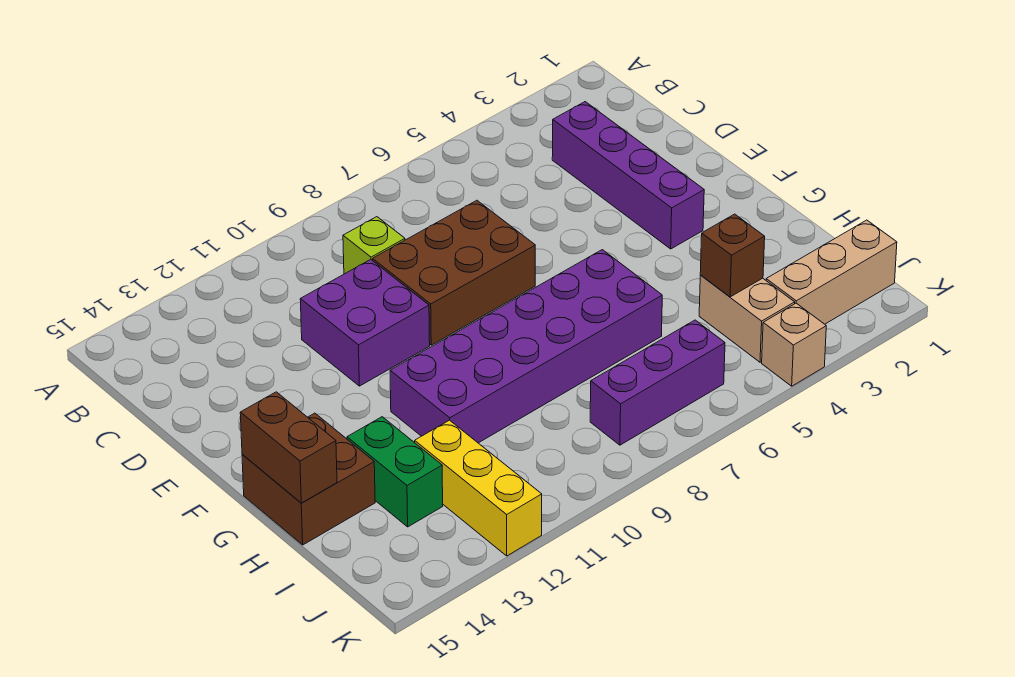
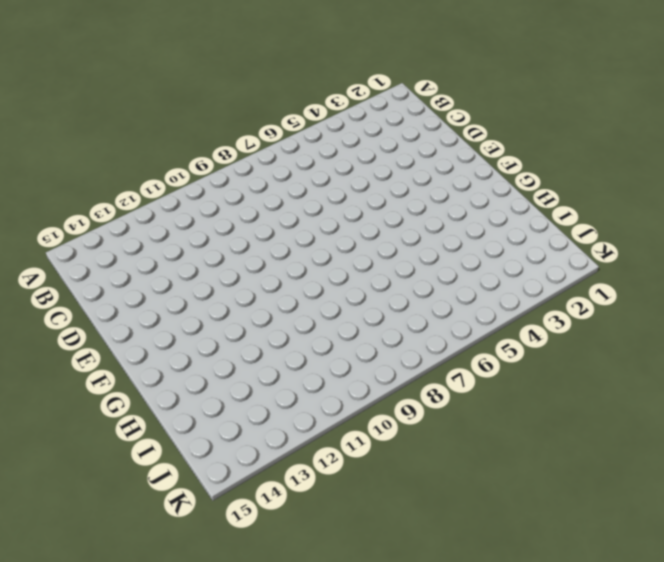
none -> purple brick C3:F3 level 1
none -> lime brick C9 level 1
none -> brown brick D7:E9 level 1

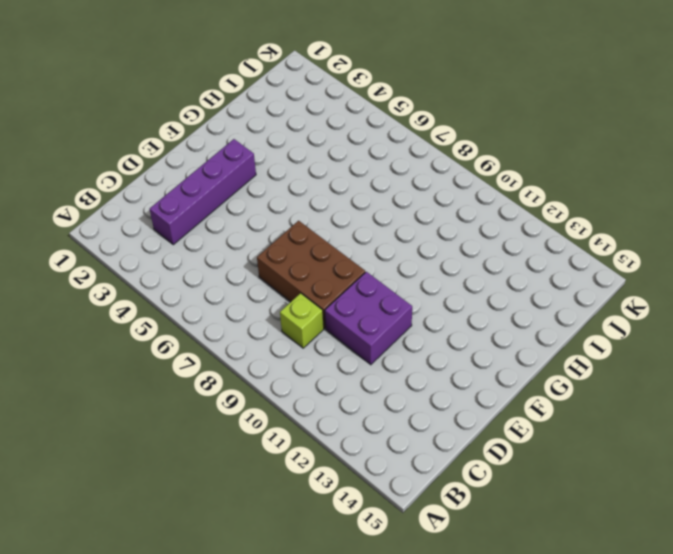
none -> purple brick G6:H11 level 1
none -> brown brick G14:H15 level 1
none -> green brick H13:I13 level 1

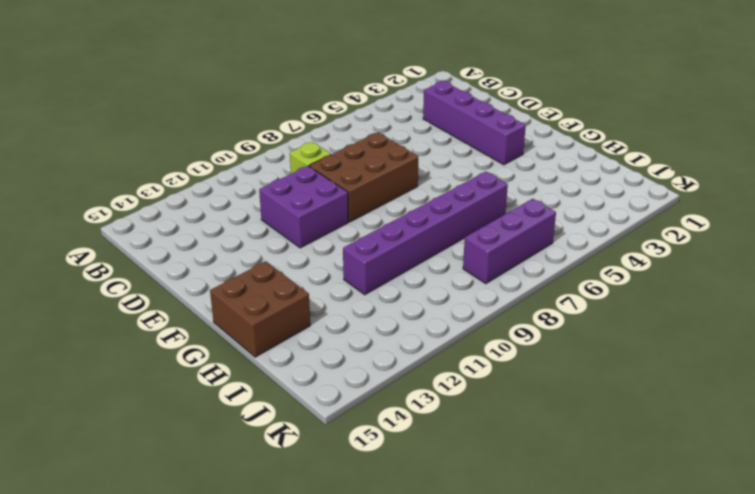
purple brick H6:H11 level 1 -> purple brick G6:H11 level 1
none -> green brick H13:I13 level 1
none -> tan brick I4:J4 level 1
none -> yellow brick I12:K12 level 1

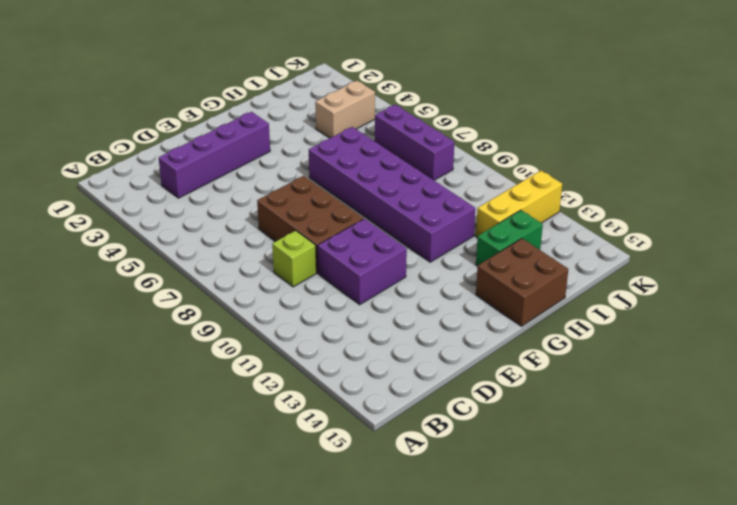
none -> tan brick J1:J3 level 1
none -> tan brick K4 level 1
none -> brown brick G15:H15 level 2

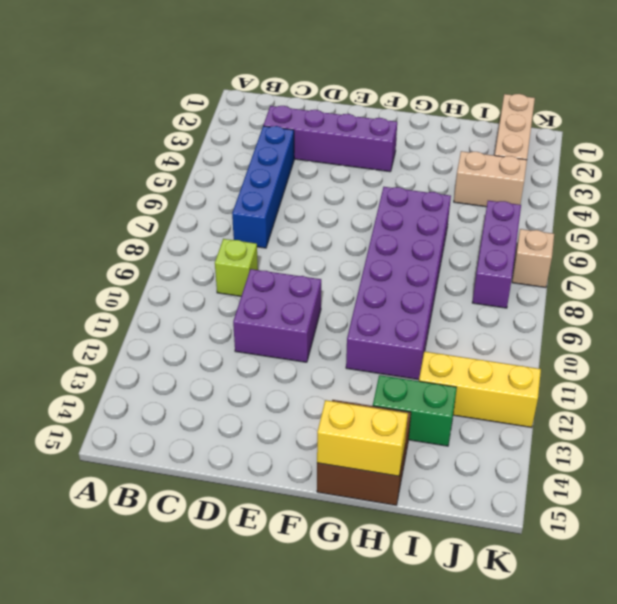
blue brick C4:C7 level 1 -> none
yellow brick G15:H15 level 2 -> brown brick G15:H15 level 2
tan brick K7 level 1 -> tan brick K4 level 1
none -> brown brick D7:E9 level 1
none -> brown brick I4 level 2

